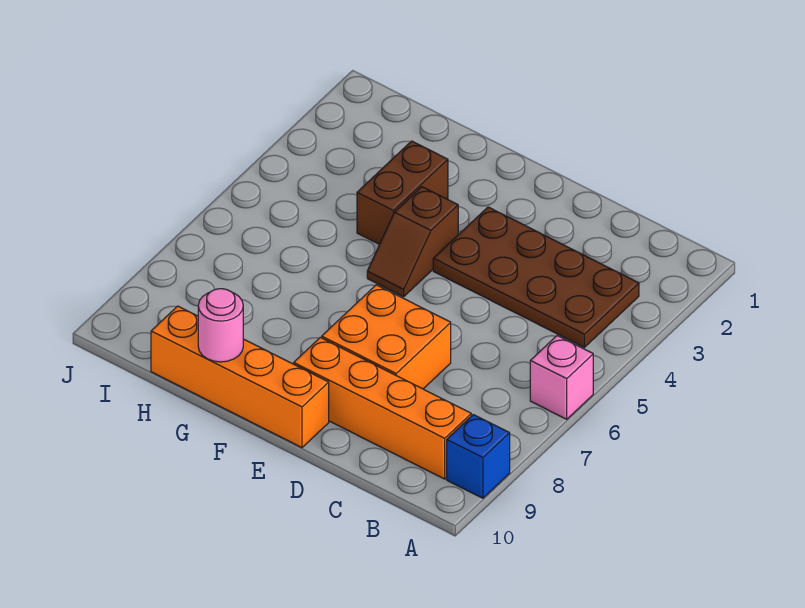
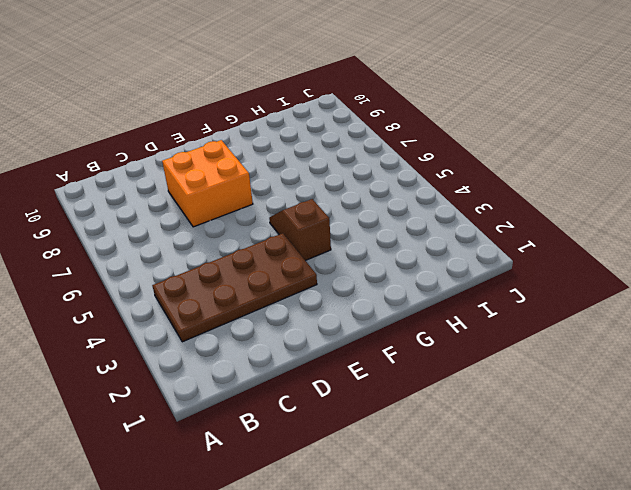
none -> pink brick A6 level 1
none -> blue brick A9 level 1

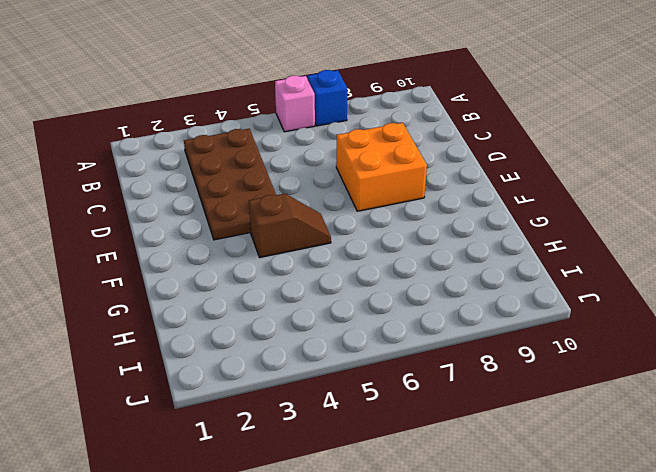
blue brick A7 level 1 -> blue brick A9 level 1
none -> orange brick B9:E9 level 1
none -> orange brick E10:H10 level 1

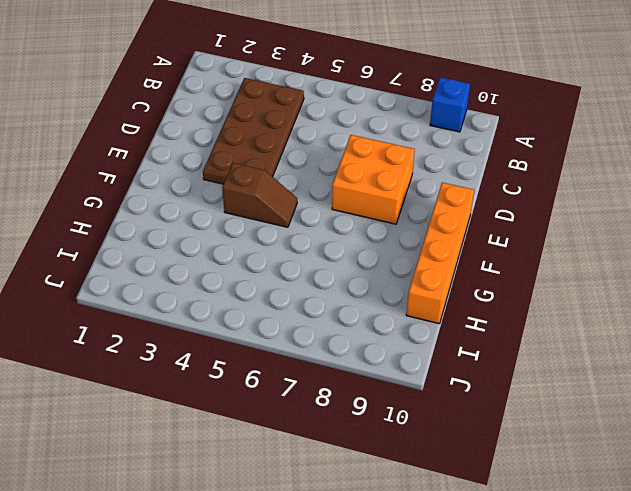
none -> pink brick A6 level 1
none -> orange brick B9:E9 level 1

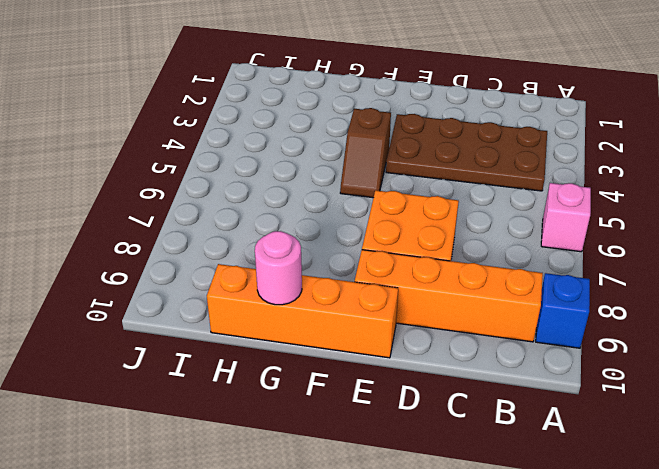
none -> brown brick G3:G4 level 1

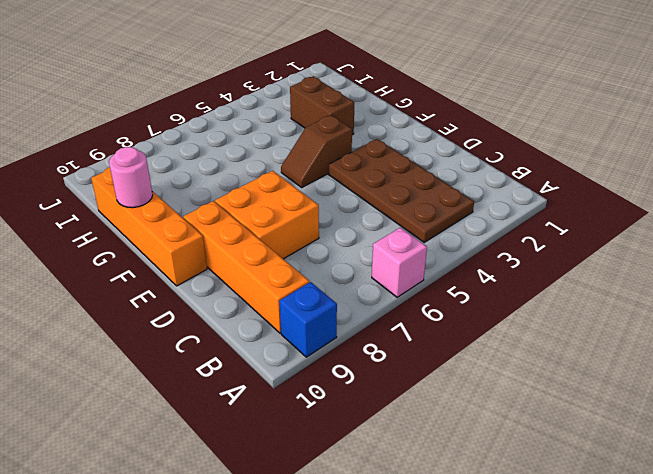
brown brick G3:H3 level 1 -> brown brick G3:G4 level 1

